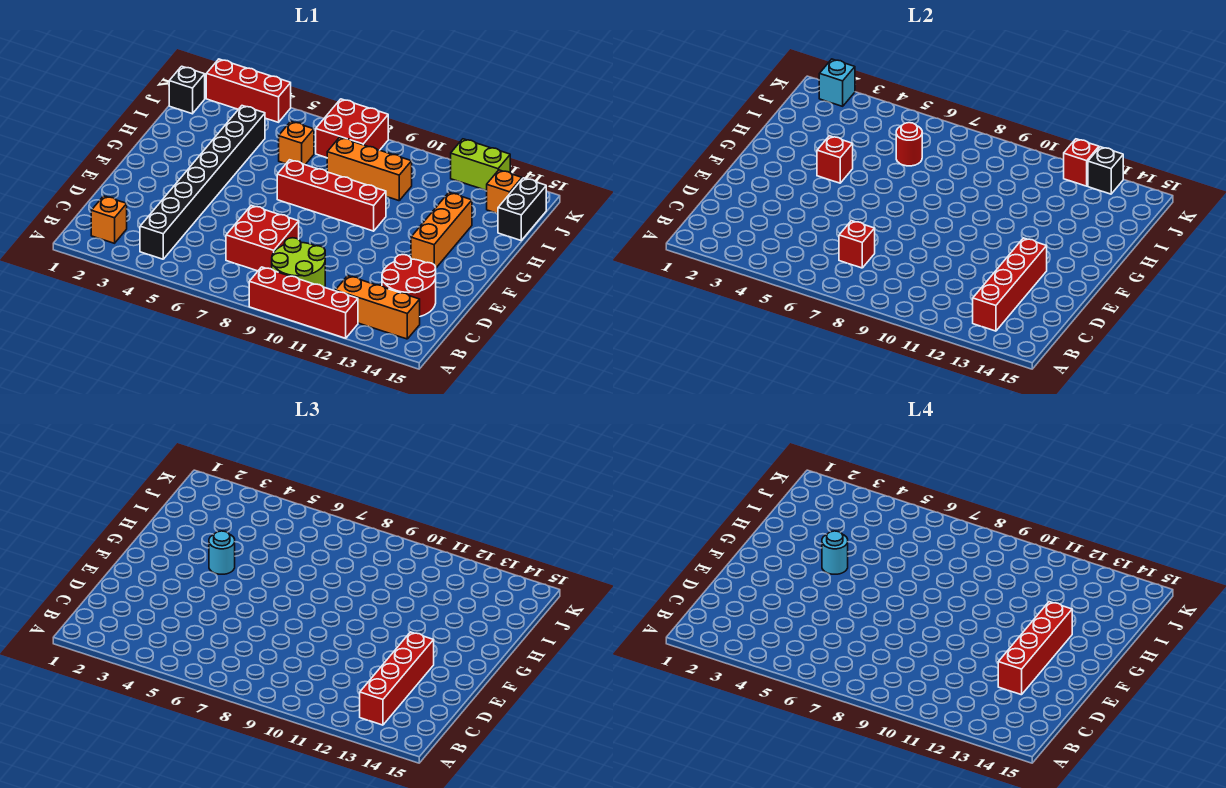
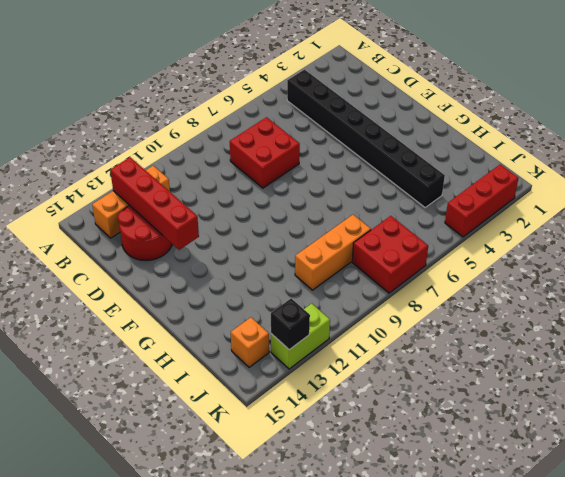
none -> red brick A9:A12 level 1
none -> orange brick B2 level 1
none -> lime round brick B9:C10 level 1

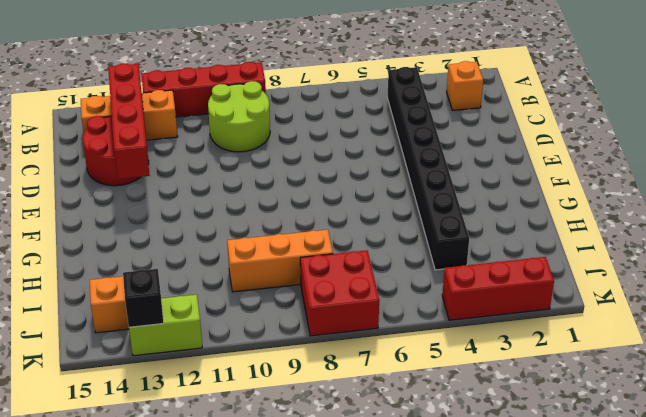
none -> red brick C7:D8 level 1
none -> orange brick F13:H13 level 1
none -> red brick G7:G10 level 1

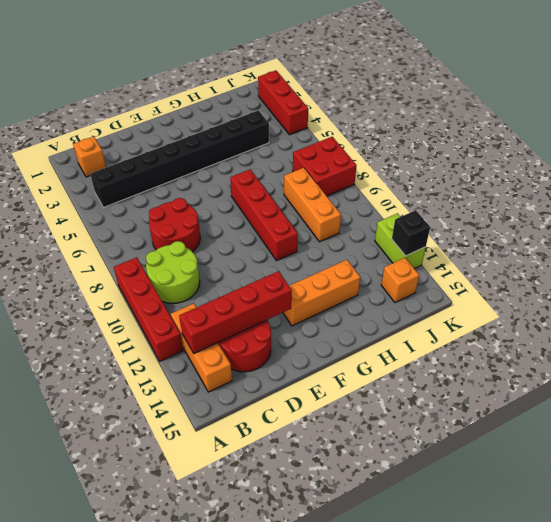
red round brick C7:D8 level 1 -> red brick C7:D8 level 1
none -> orange brick I6 level 1
none -> black brick I15:J15 level 1
none -> black brick J1 level 1

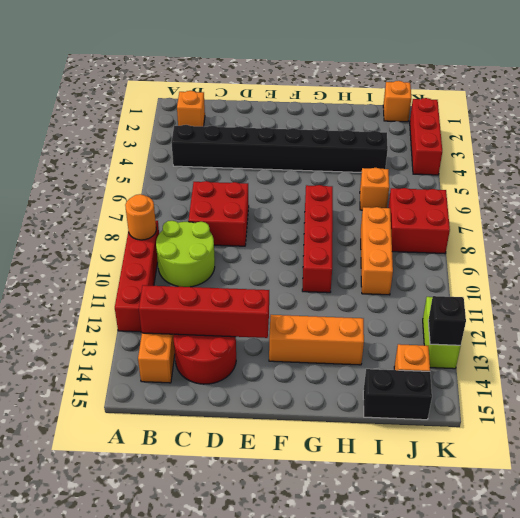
orange round brick A9 level 2 -> none
orange brick J1 level 1 -> black brick J1 level 1
none -> red brick C7 level 2
none -> red brick G4 level 2
none -> red round brick I6 level 2

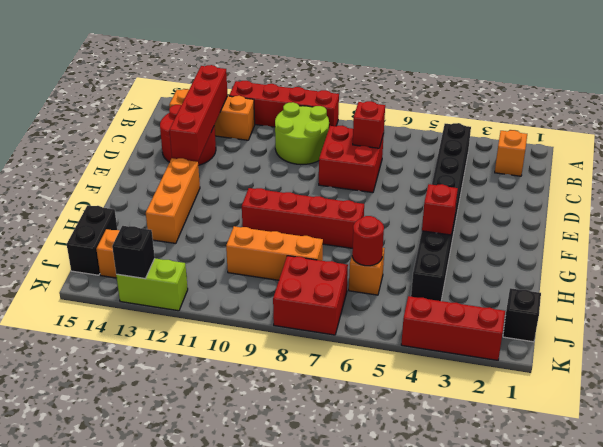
none -> cyan brick K2 level 2
none -> red brick K12 level 2
none -> red brick B13:E13 level 3

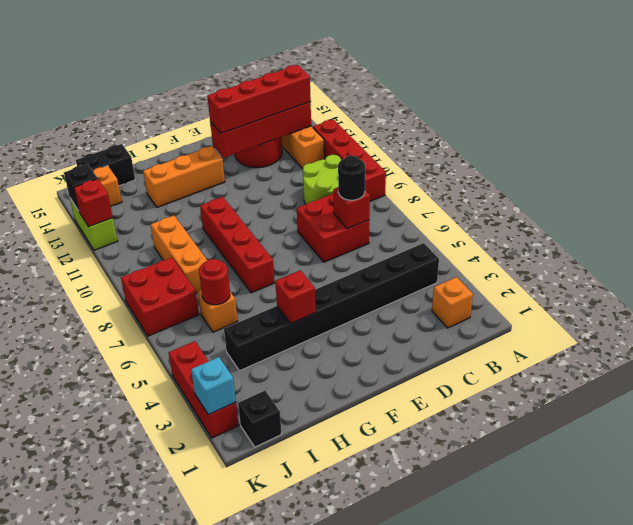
black round brick C7 level 3 -> none
none -> cyan round brick G4 level 3
none -> red brick D13:G13 level 4
none -> cyan round brick G4 level 4

